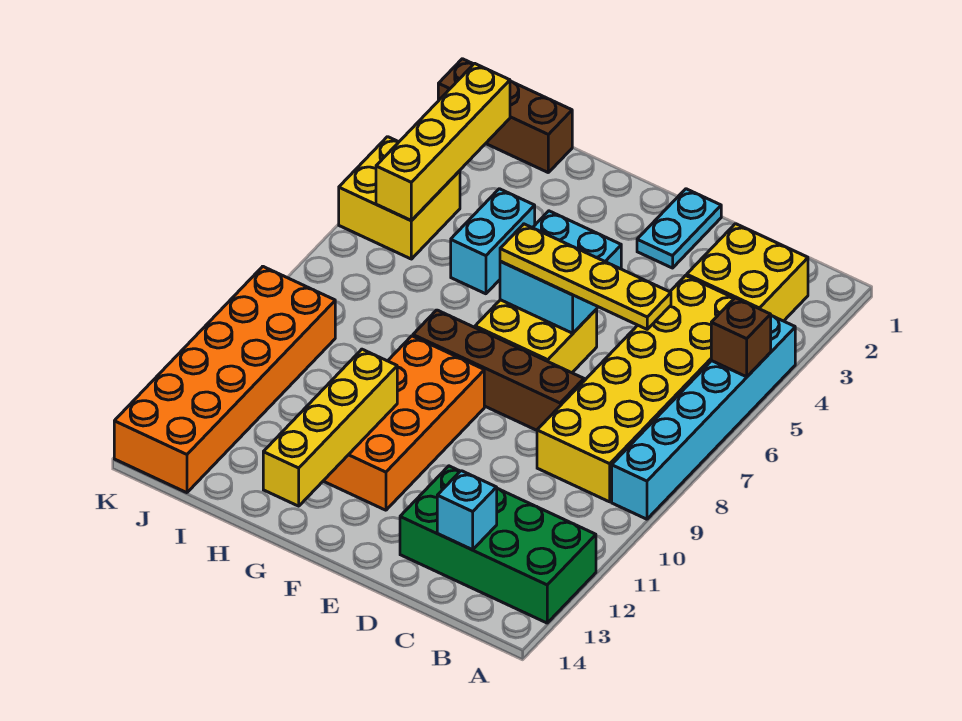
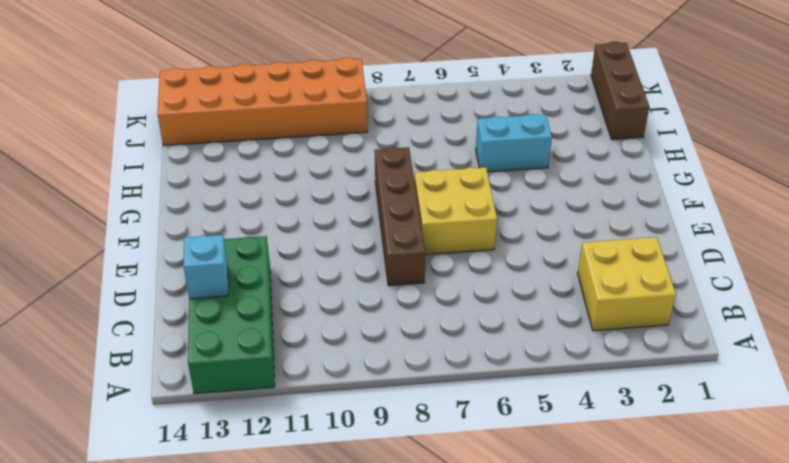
none -> cyan brick A4:A9 level 1
none -> yellow brick B4:C9 level 1
none -> cyan plate E1:E2 level 1

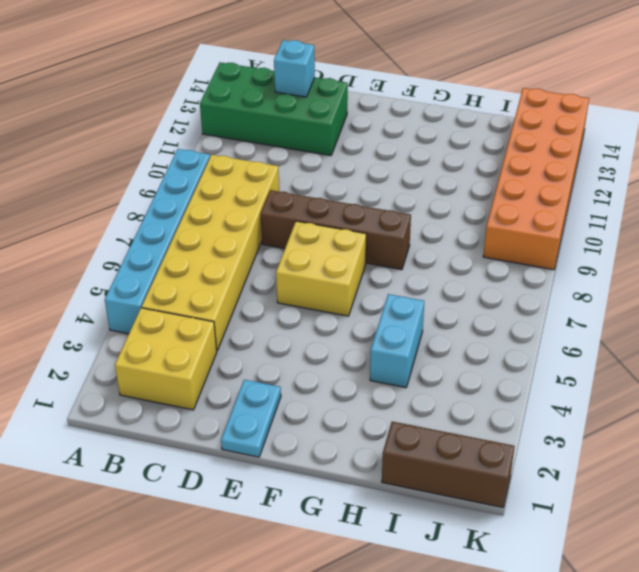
none -> orange brick F9:G12 level 1
none -> yellow brick J4:K5 level 1
none -> brown brick A5 level 2

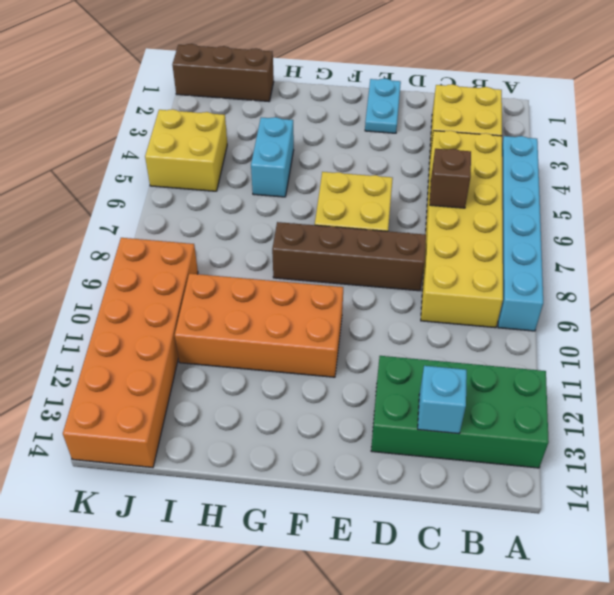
brown brick C6 level 2 -> brown brick A5 level 2
orange brick F10:I11 level 1 -> orange brick F9:G12 level 1
none -> cyan brick E5:F6 level 2
none -> yellow brick G11:G14 level 2
none -> yellow brick J2:J5 level 2

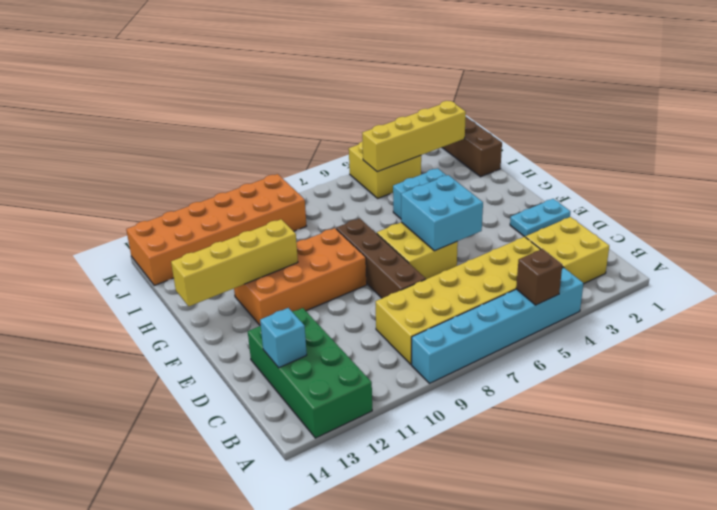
none -> yellow plate C6:F6 level 3

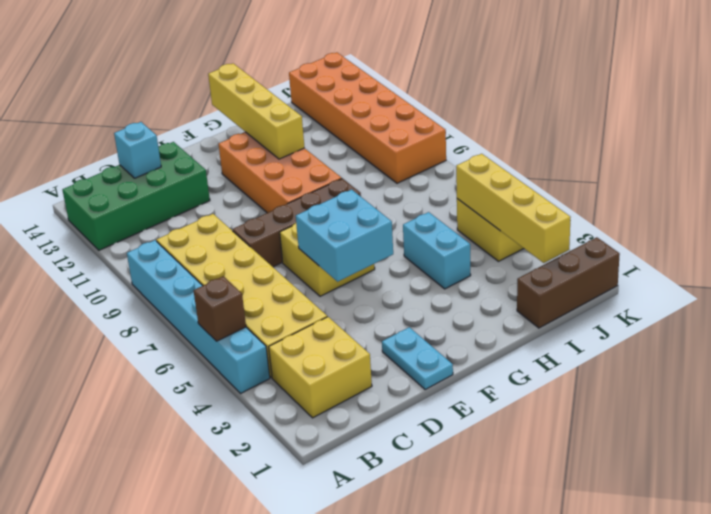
none -> yellow plate C6:F6 level 3

